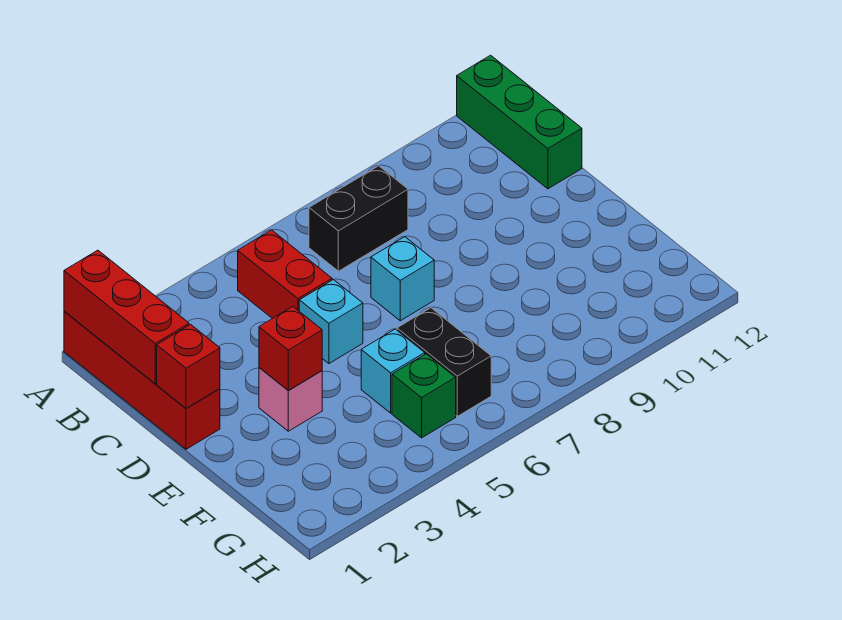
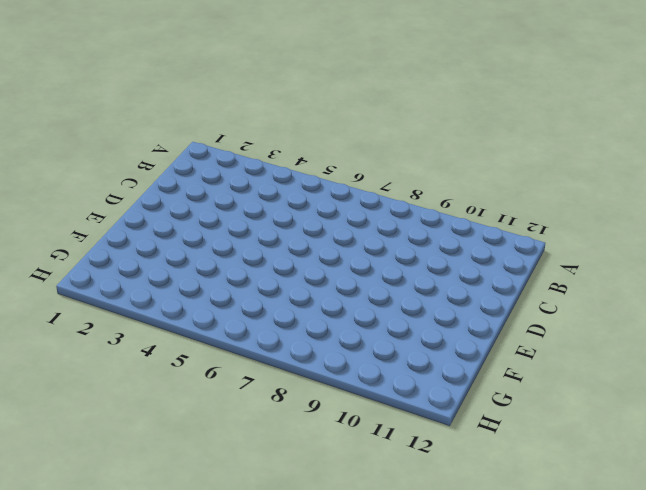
none -> red brick A1:D1 level 1
none -> green brick A12:C12 level 1
none -> red brick B5:C5 level 1

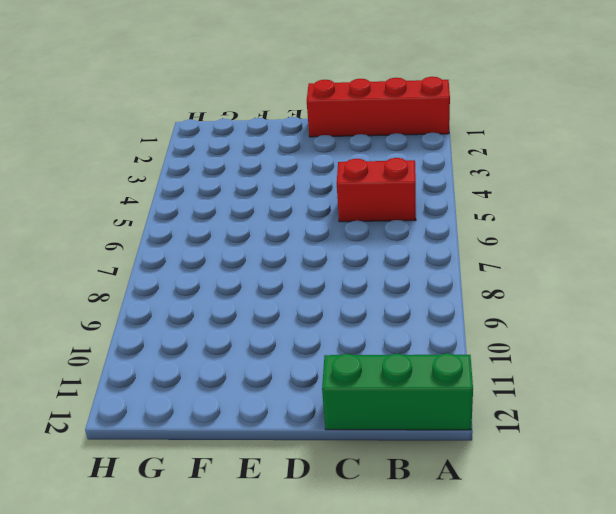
none -> black brick B7:B8 level 1
none -> cyan brick D5 level 1
none -> cyan brick D7 level 1

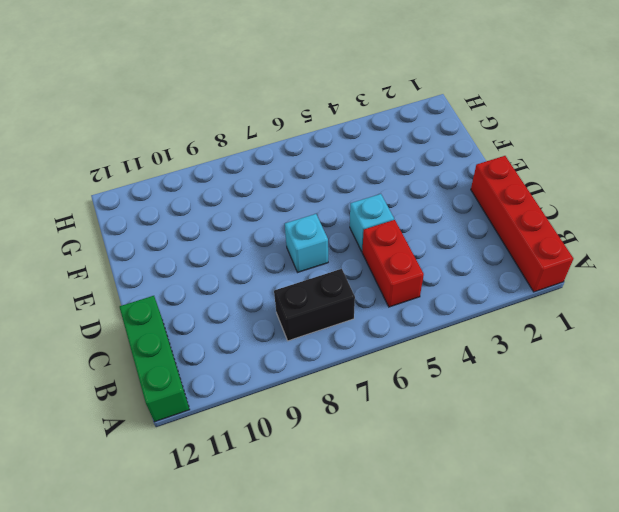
none -> pink brick E3 level 1
none -> cyan brick F5 level 1
none -> black brick F6:G6 level 1

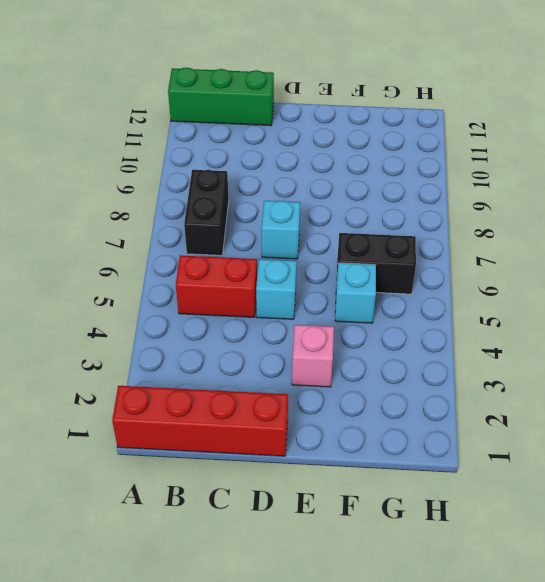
none -> green brick G5 level 1
none -> red brick A1:C1 level 2
none -> red brick D1 level 2

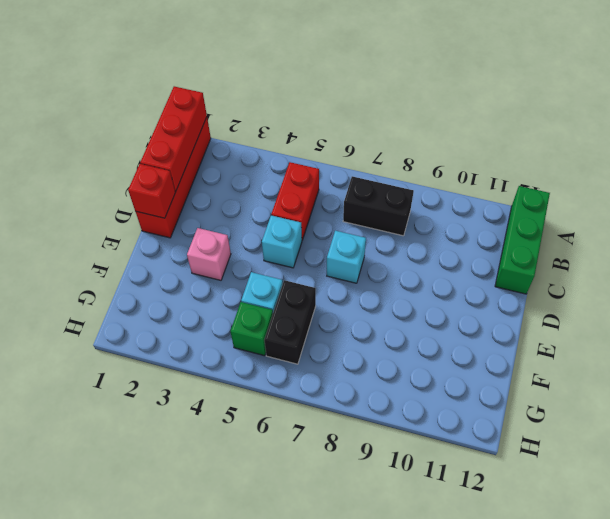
none -> red brick E3 level 2

